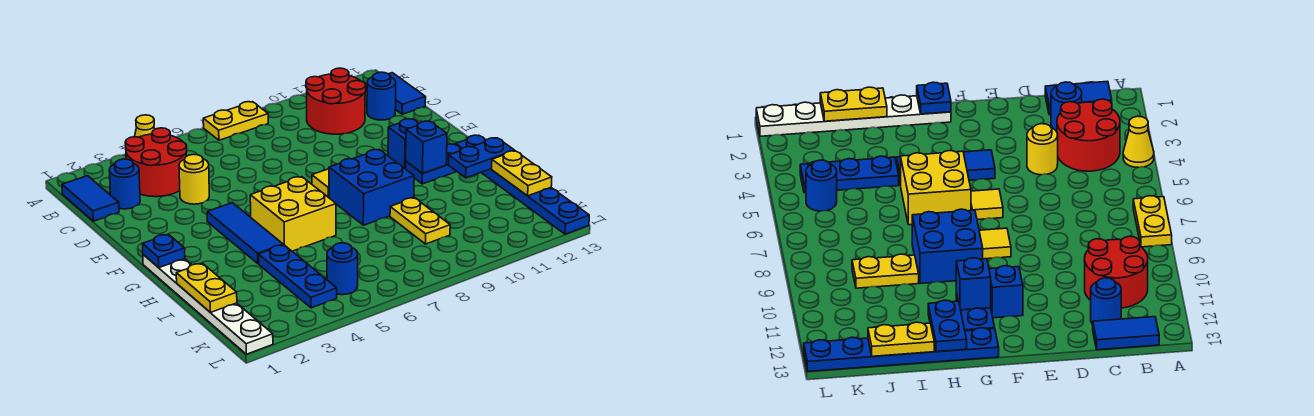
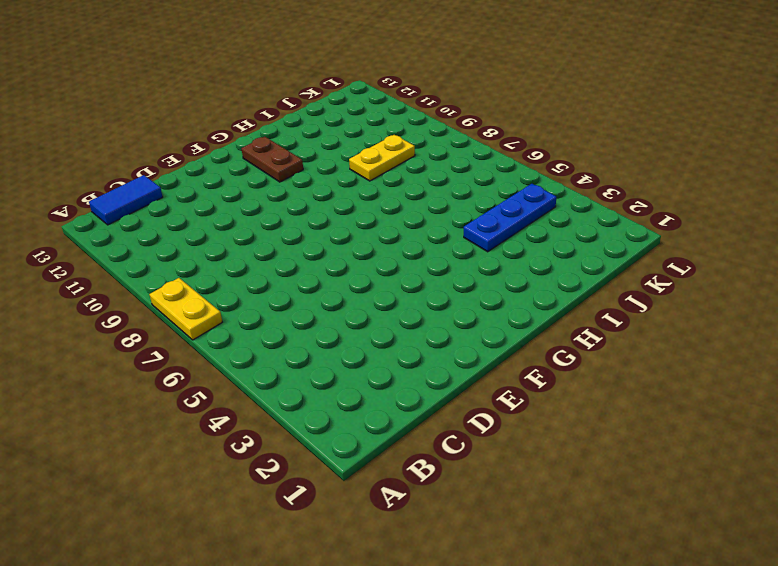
brown plate G11:G12 level 1 -> blue plate G11:G12 level 1
none -> yellow cone A4 level 1
none -> blue tile B1:C1 level 1
none -> red round brick B3:C4 level 1

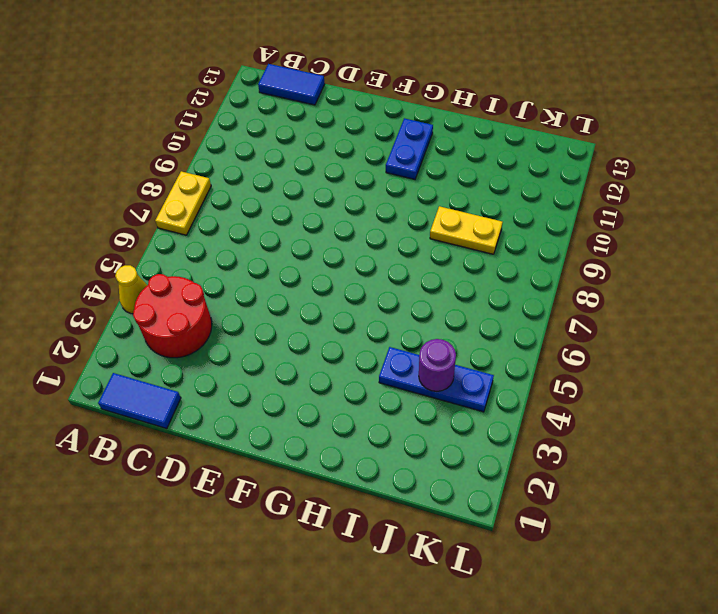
purple round brick J4 level 2 -> none
none -> red round brick B10:C11 level 1
none -> blue round brick C2 level 1
none -> blue round brick C12 level 1

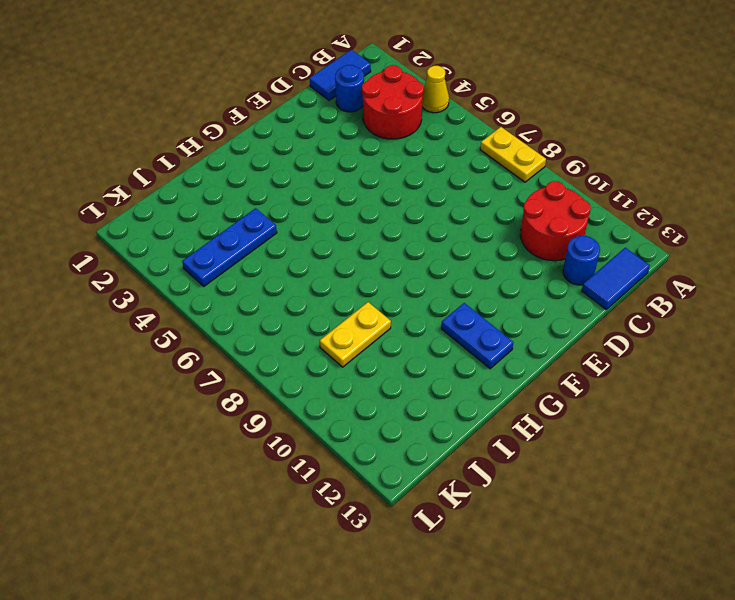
none -> yellow round brick D4 level 1
none -> blue tile F4:H4 level 1
none -> yellow tile F6 level 1

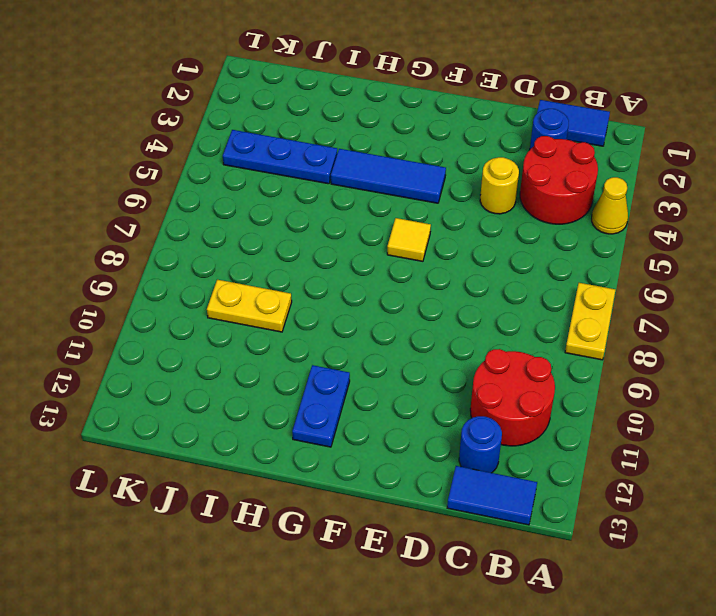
none -> yellow tile F8 level 1
none -> blue brick F11 level 1
none -> white plate G1:L1 level 1

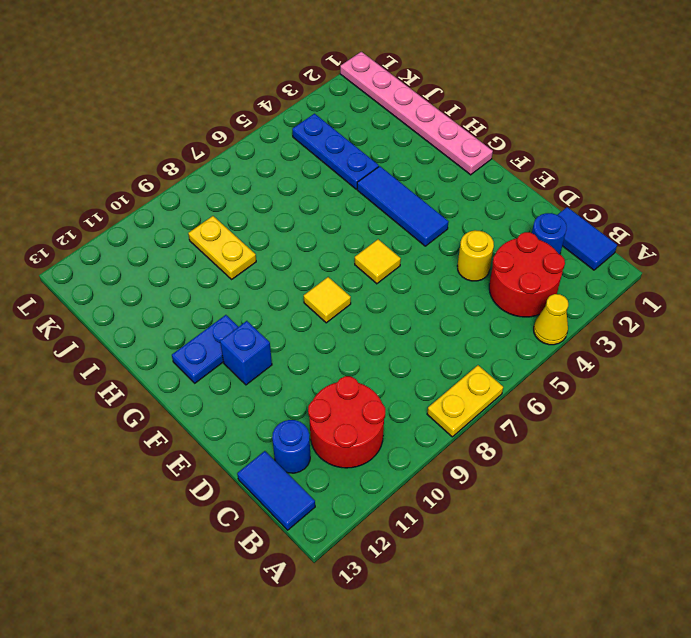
pink plate G1:L1 level 1 -> white plate G1:L1 level 1
none -> yellow brick G5:H6 level 1
none -> blue brick G8:H9 level 1
none -> blue plate G13:L13 level 1

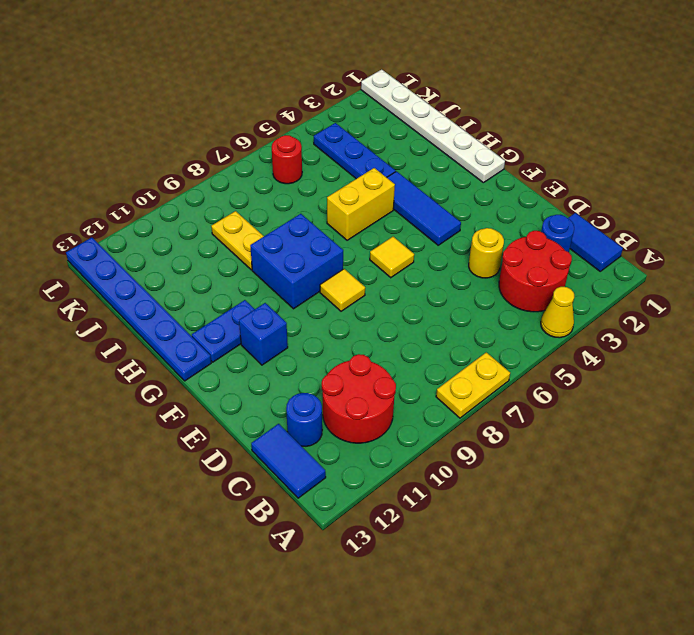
yellow brick H5:H6 level 1 -> yellow brick G5:H6 level 1
red round brick K6 level 1 -> none
none -> blue round brick K5 level 1
none -> blue plate G1 level 2
none -> blue brick G11 level 2

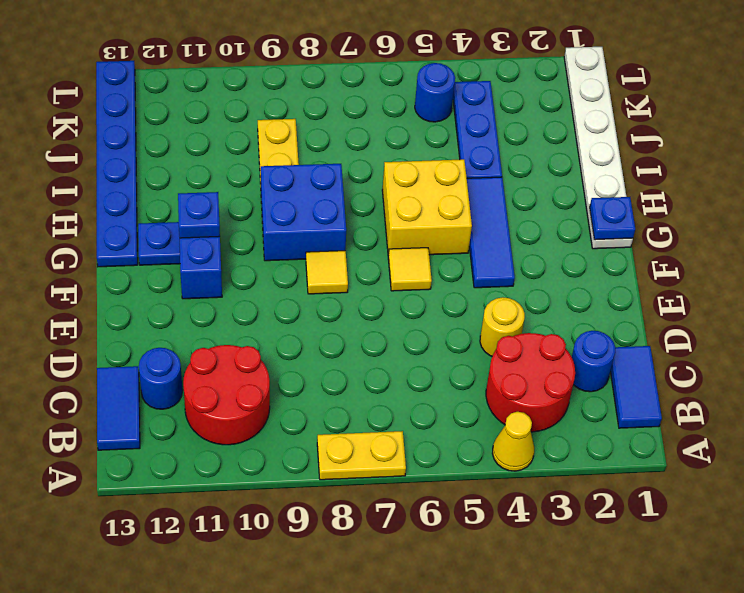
none -> blue plate H12:H13 level 2
none -> yellow plate I1:J1 level 2
none -> yellow plate I13:J13 level 2

